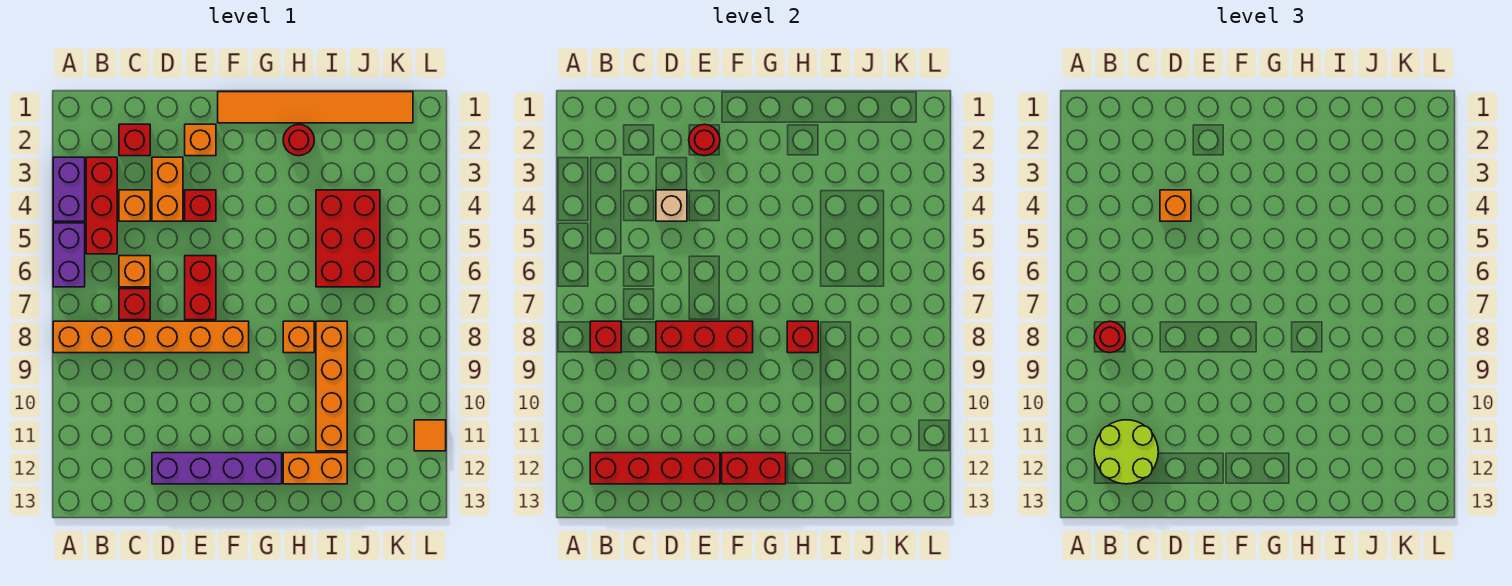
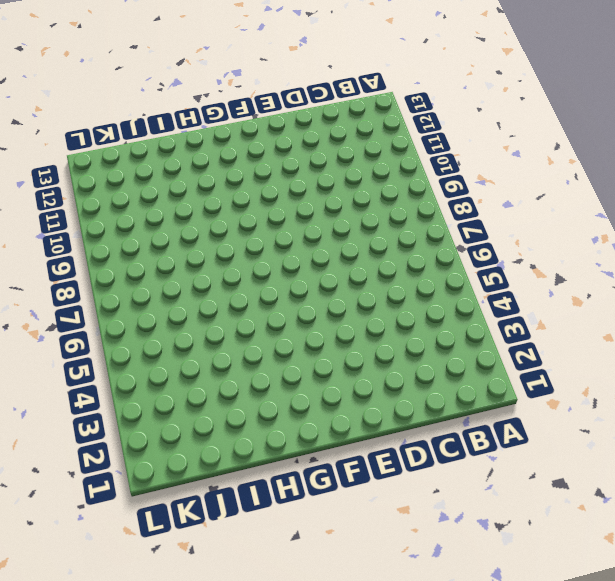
none -> purple brick A3:A4 level 1
none -> purple brick A5:A6 level 1
none -> orange brick A8:F8 level 1
none -> red brick B3:B5 level 1

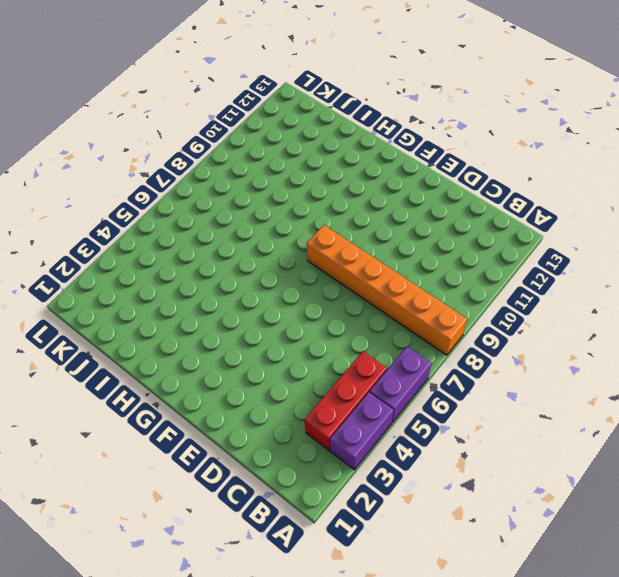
none -> red brick C2 level 1
none -> orange brick C4 level 1
none -> orange brick C6 level 1
none -> red brick C7 level 1

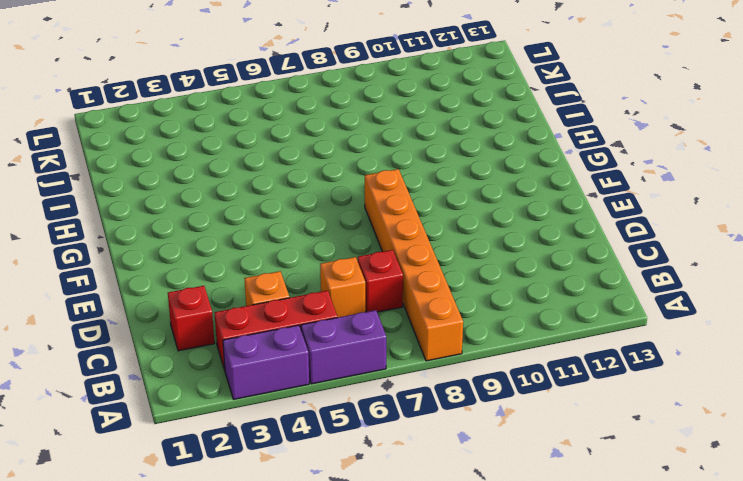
none -> orange brick D3:D4 level 1
none -> purple brick D12:G12 level 1
none -> orange brick E2 level 1
none -> red brick E4 level 1

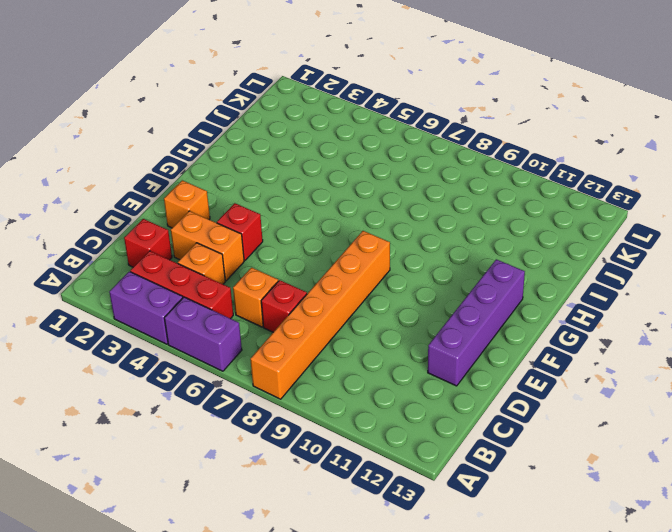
none -> red brick E6:E7 level 1
none -> orange tile F1:K1 level 1
none -> red round brick H2 level 1
none -> orange brick H8 level 1

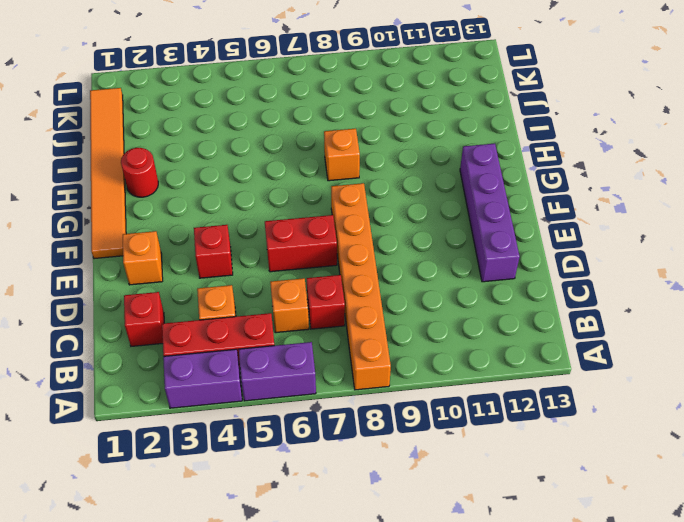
none -> orange brick D3:D4 level 1
none -> orange brick H12:I12 level 1
none -> red brick I4:J6 level 1
none -> orange brick I8:I11 level 1

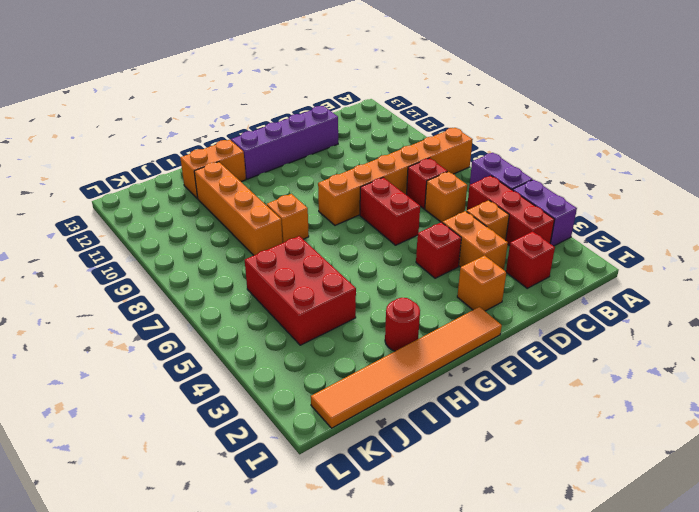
none -> orange tile L11 level 1
none -> red brick B8 level 2
none -> red brick B12:E12 level 2
none -> tan brick D4 level 2

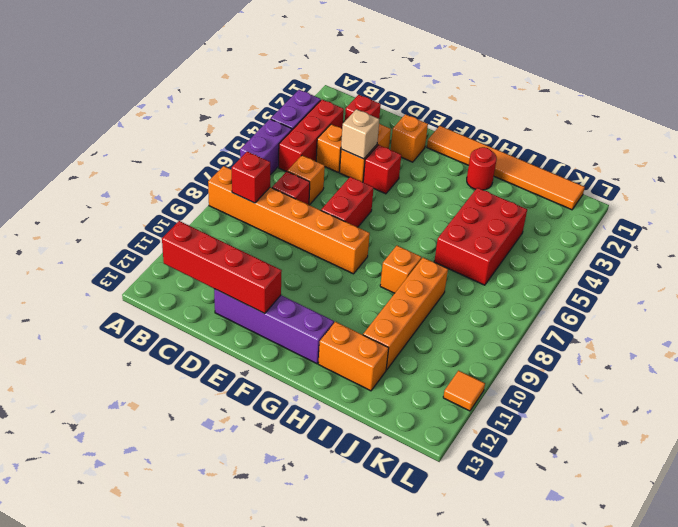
none -> red brick D8:F8 level 2
none -> red round brick E2 level 2
none -> red brick F12:G12 level 2
none -> red brick H8 level 2

